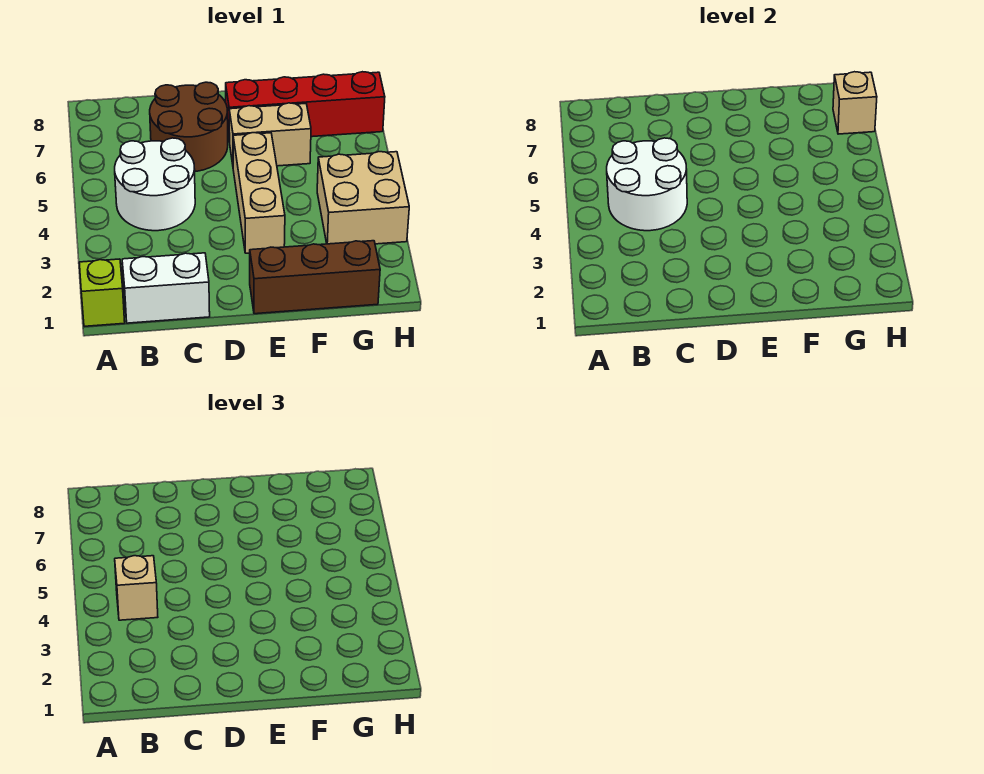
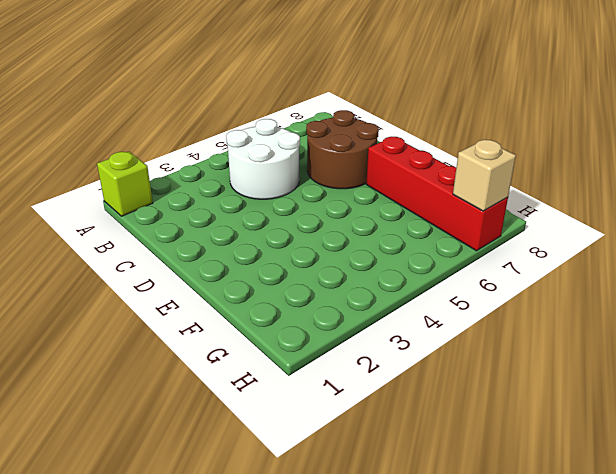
none -> white brick B1:C1 level 1
none -> brown brick E1:G1 level 1
none -> tan brick E3:E5 level 1

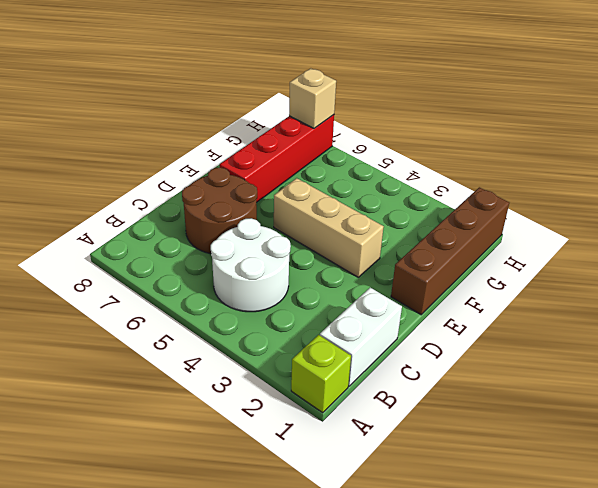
brown brick E1:H1 level 1 -> brown brick E1:G1 level 1
none -> tan brick E6:F6 level 1
none -> tan brick G3:H4 level 1
none -> white round brick B4:C5 level 2

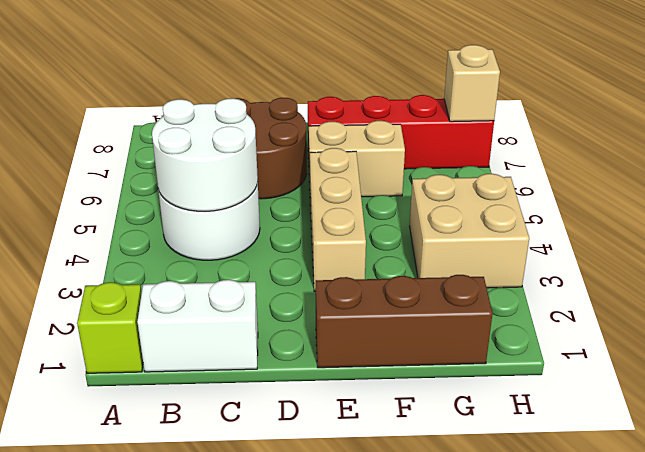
none -> tan brick B4 level 3

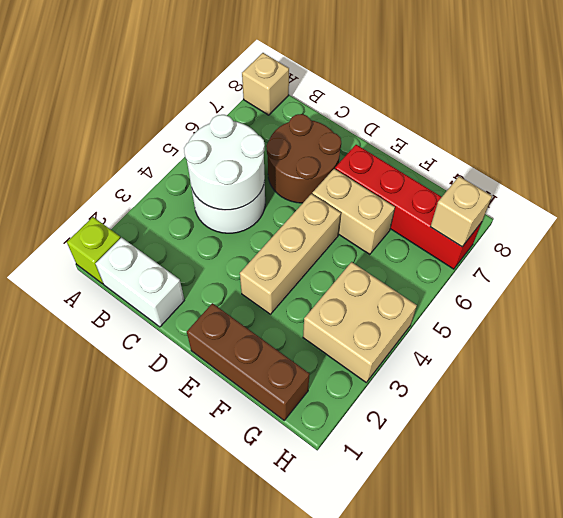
tan brick A8 level 1 -> tan brick B4 level 3

